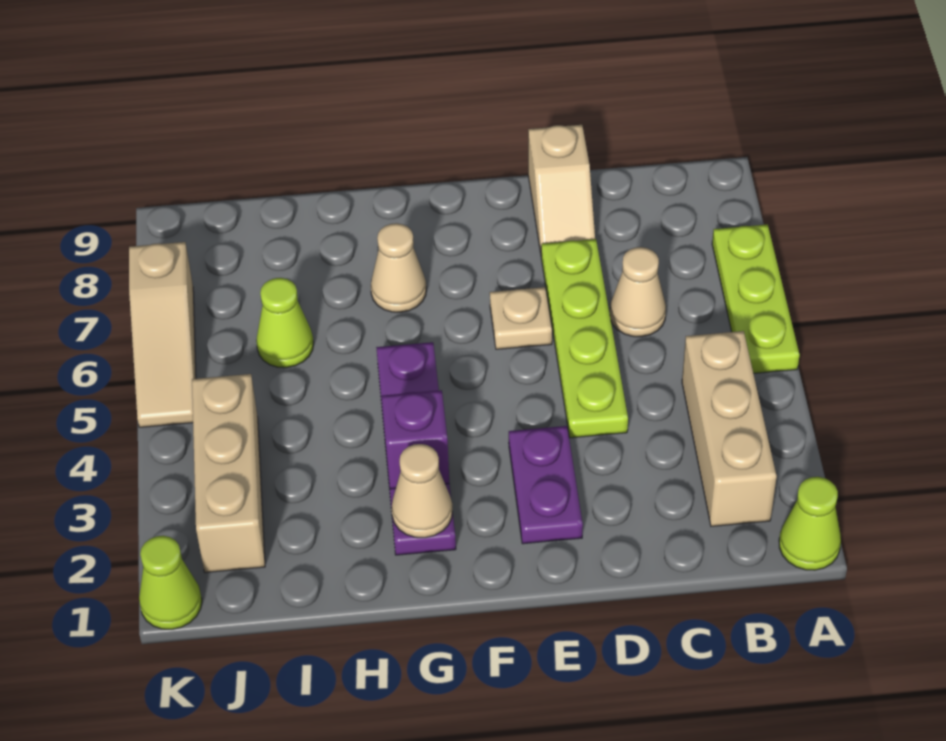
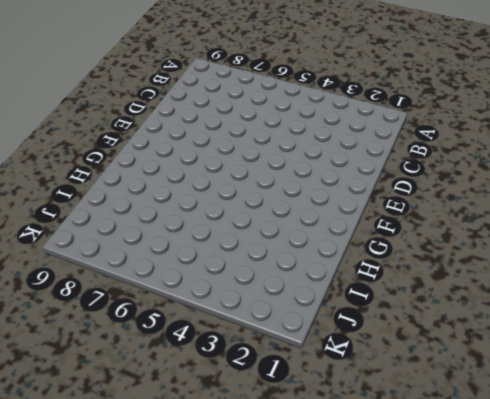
none -> lime cone A1 level 1
none -> lime plate A5:A7 level 1
none -> tan brick B2:B4 level 1

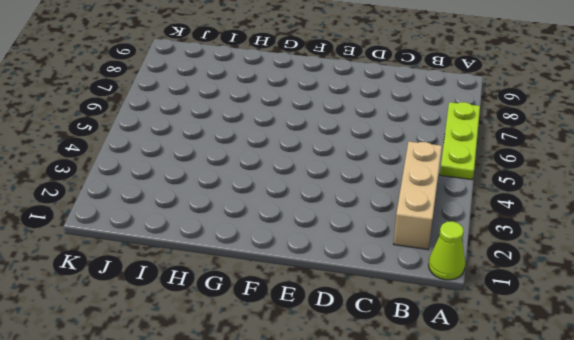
none -> tan cone C6 level 1
none -> lime plate D4:D7 level 1
none -> tan slope D8:D9 level 1 top 9

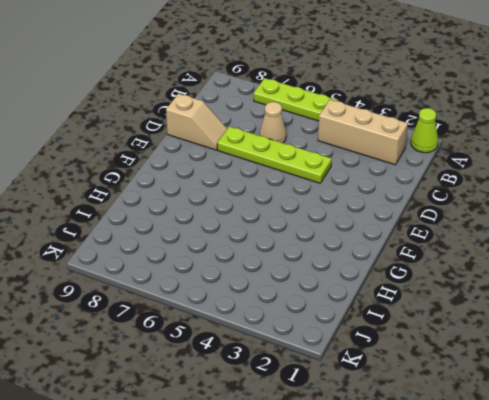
none -> purple plate E2:E3 level 1
none -> tan plate E6 level 1
none -> purple plate G2:G5 level 1

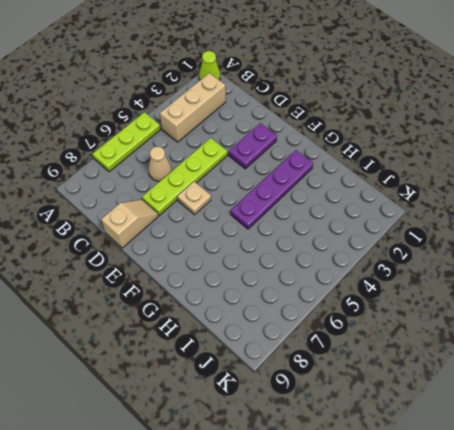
none -> tan cone G7 level 1
none -> lime cone I6 level 1
none -> tan brick J2:J4 level 1

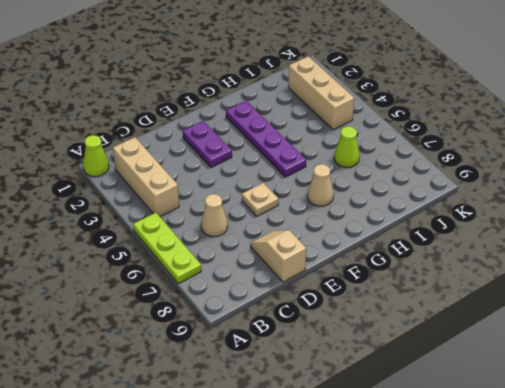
none -> lime plate D4:D7 level 1
none -> lime cone K1 level 1
none -> tan slope K5:K7 level 1 top 7

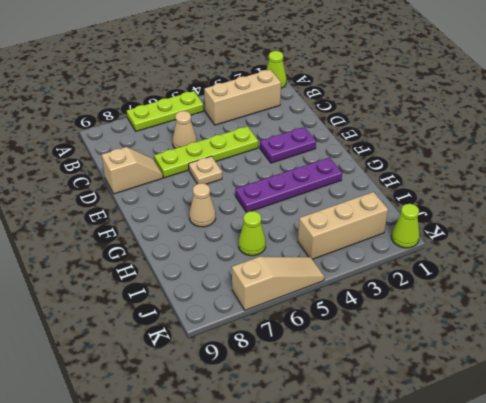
none -> tan cone G2 level 2
none -> purple brick G3 level 2

